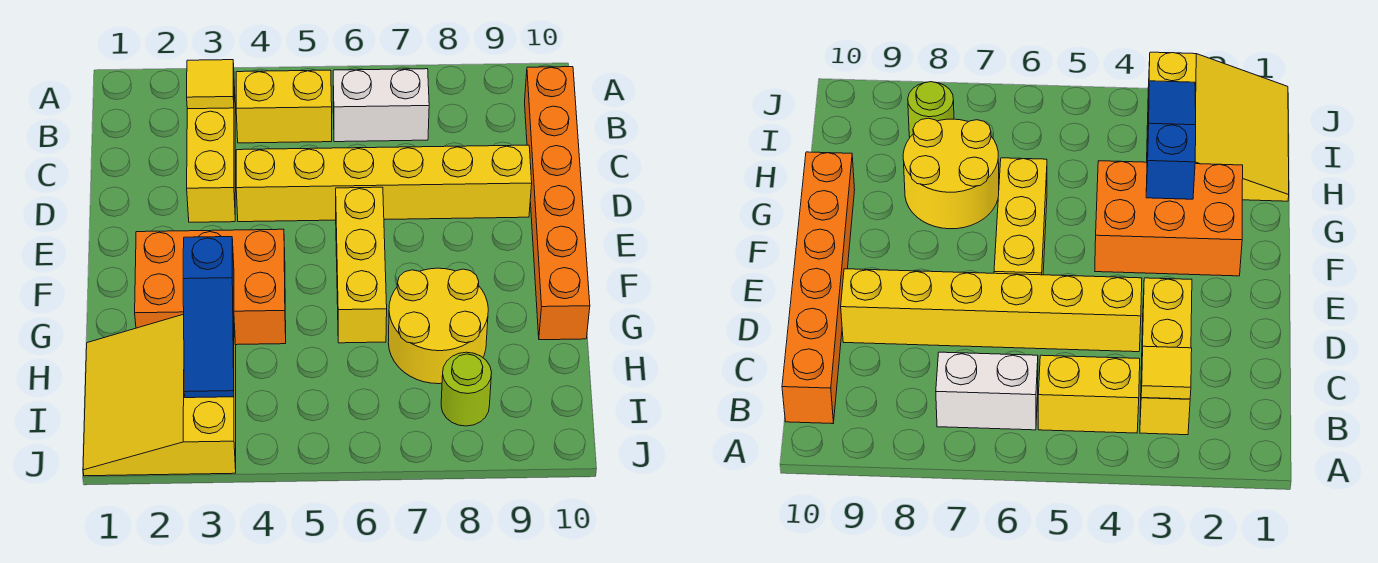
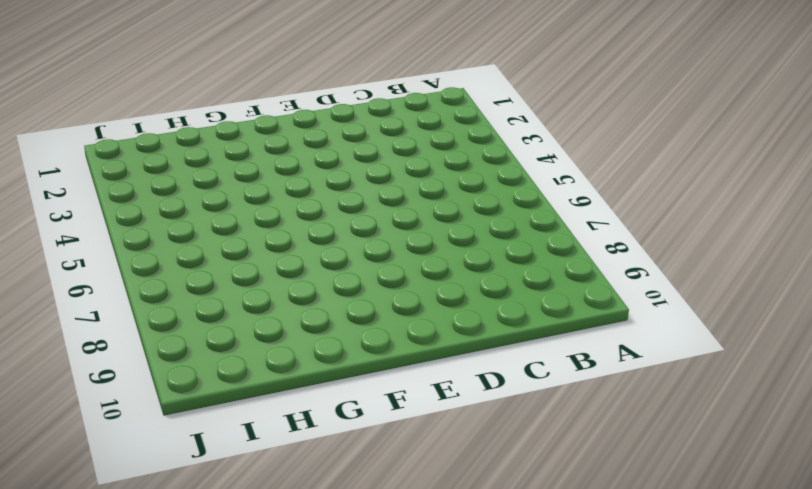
none -> yellow brick B3:D3 level 1
none -> yellow brick B4:B5 level 1
none -> white brick B6:B7 level 1

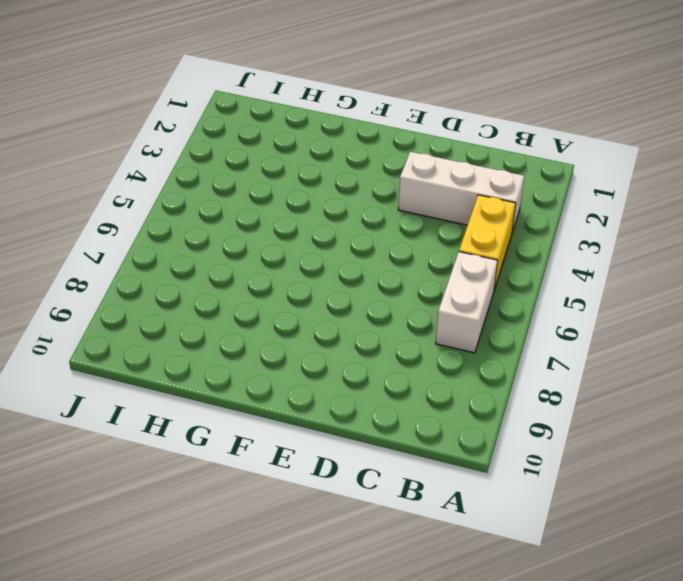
white brick B3:D3 level 1 -> yellow brick B3:D3 level 1
none -> orange brick B10:G10 level 1
none -> yellow brick D4:D9 level 1
none -> yellow brick E6:G6 level 1

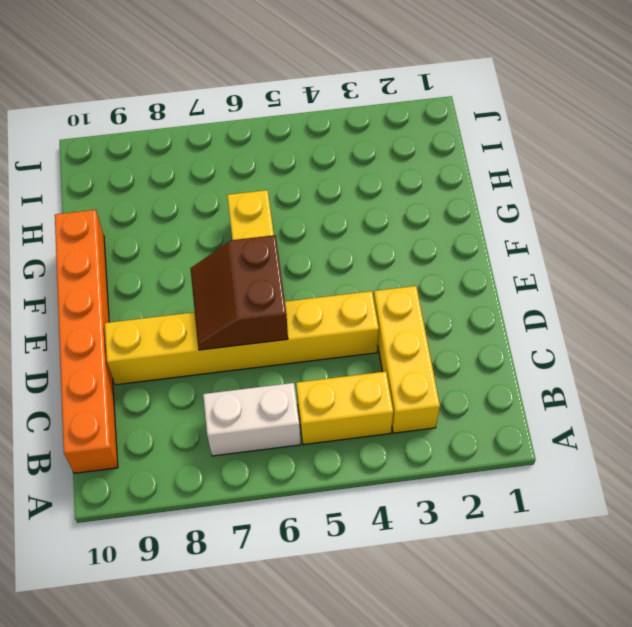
brown slope D6:E7 level 2 top 6 -> none
none -> orange brick F2:G4 level 1
none -> yellow round brick G7:H8 level 1
none -> yellow slope H1:J3 level 1 top 3

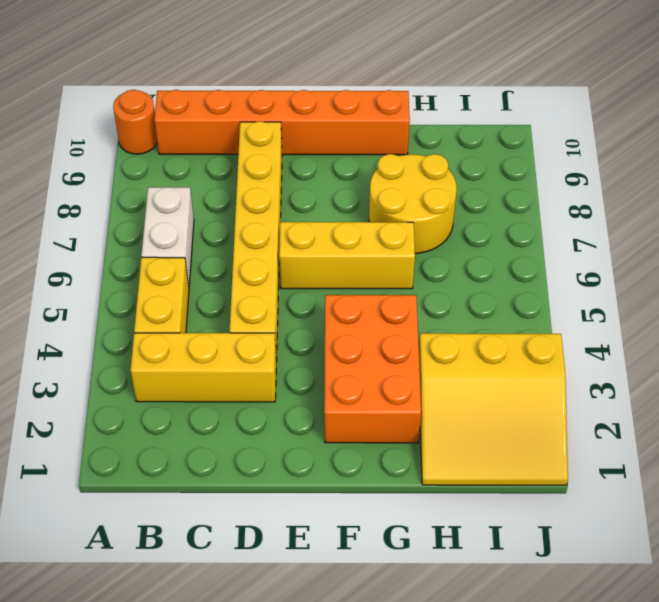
orange round brick A10 level 1 -> none
none -> lime round brick I8 level 1
none -> yellow tile B3 level 2
none -> blue slope G3:I3 level 2 top G

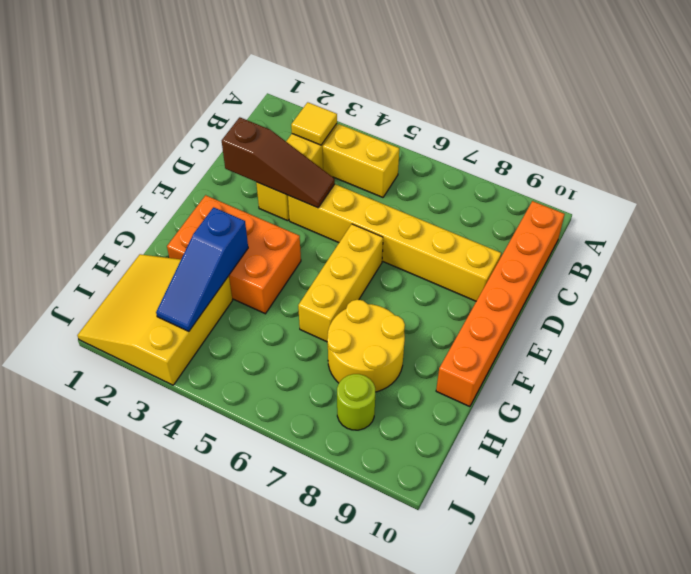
brown slope D2:D4 level 2 top 2 -> none
none -> white brick B6:B7 level 1

